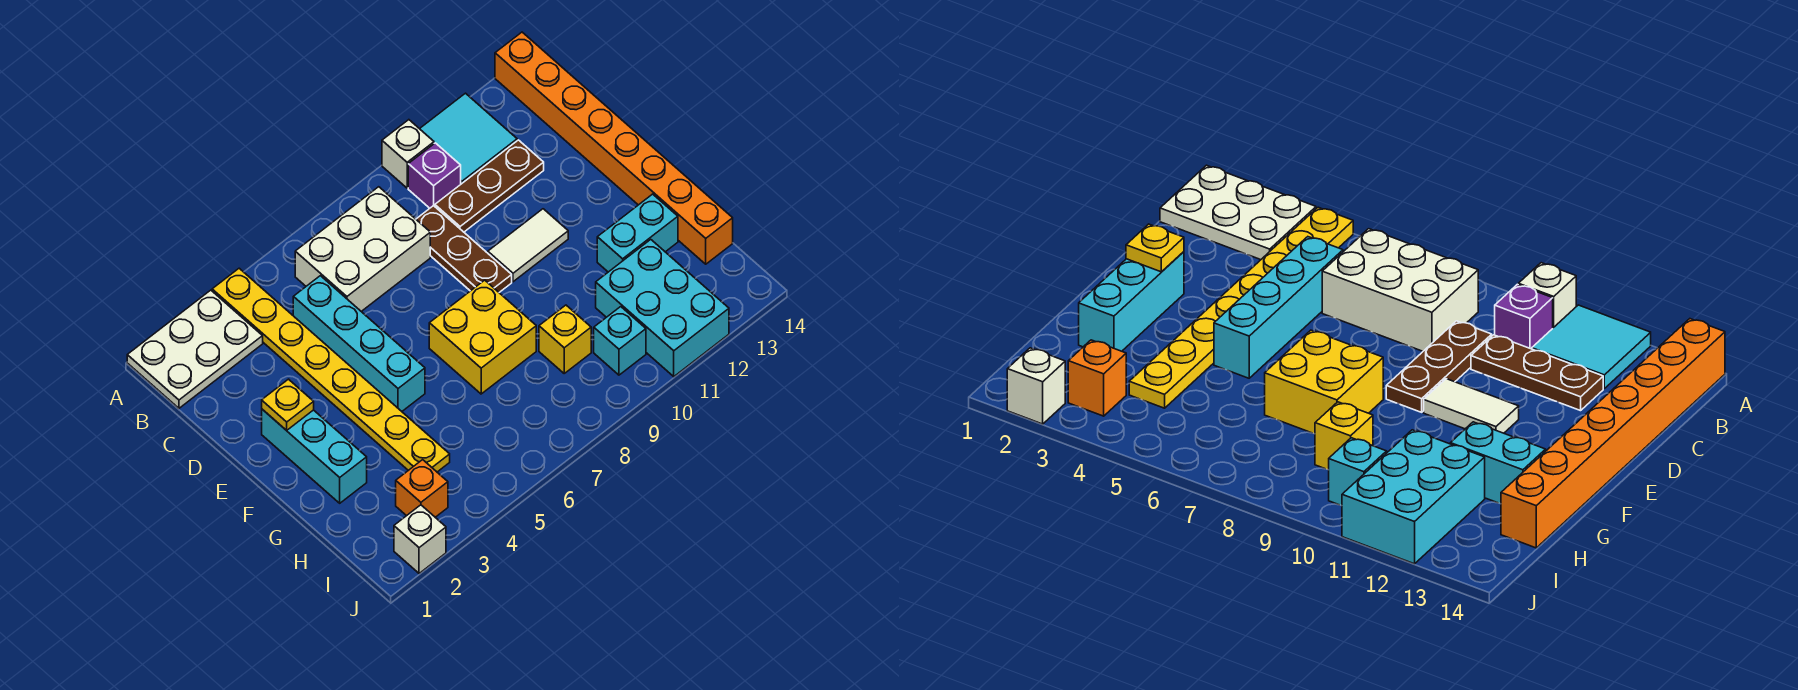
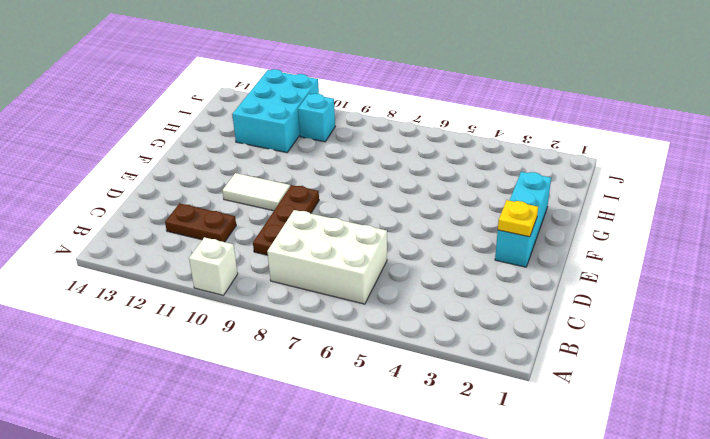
brown plate C11:C12 level 1 -> brown plate C10:C12 level 1
none -> white plate A1:B3 level 1
none -> yellow plate A4:H4 level 1
none -> cyan tile A11:B12 level 1

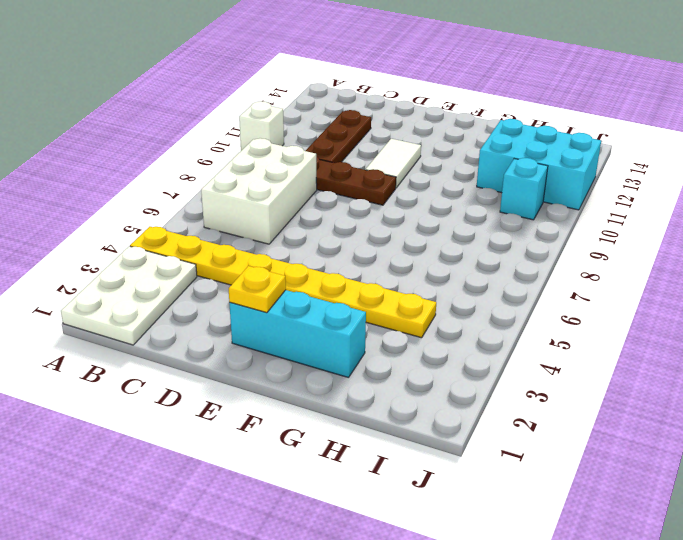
none -> cyan tile A11:B12 level 1
none -> orange brick A14:H14 level 1
none -> purple brick B10 level 1

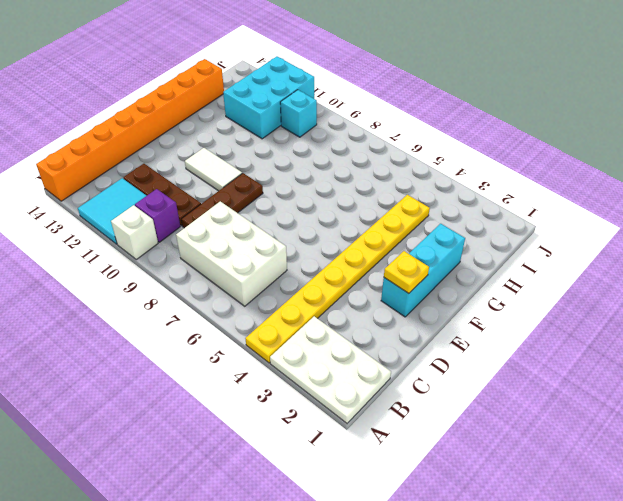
none -> cyan brick C5:F5 level 1
none -> yellow brick F7:G8 level 1
none -> cyan brick G12:G13 level 1

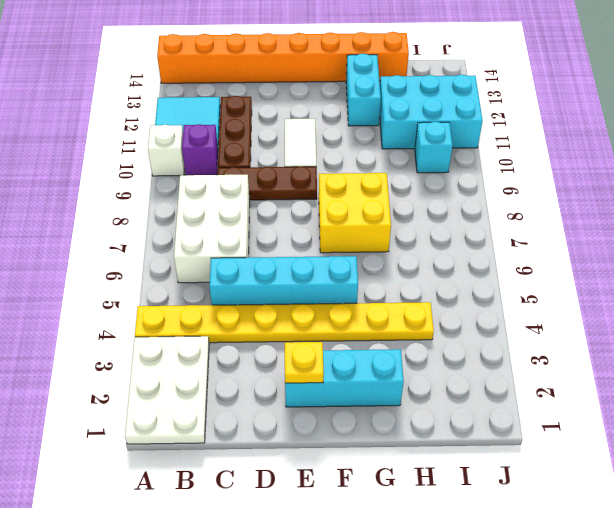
none -> yellow brick H9 level 1
none -> orange brick I3 level 1
none -> white brick J2 level 1

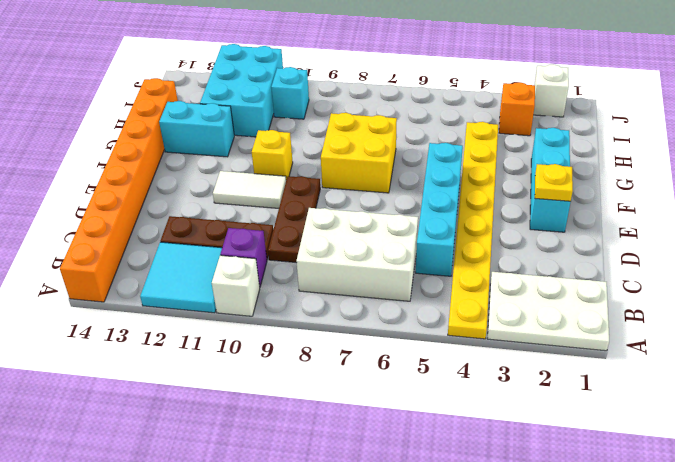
yellow brick F10 level 1 -> yellow brick H9 level 1

